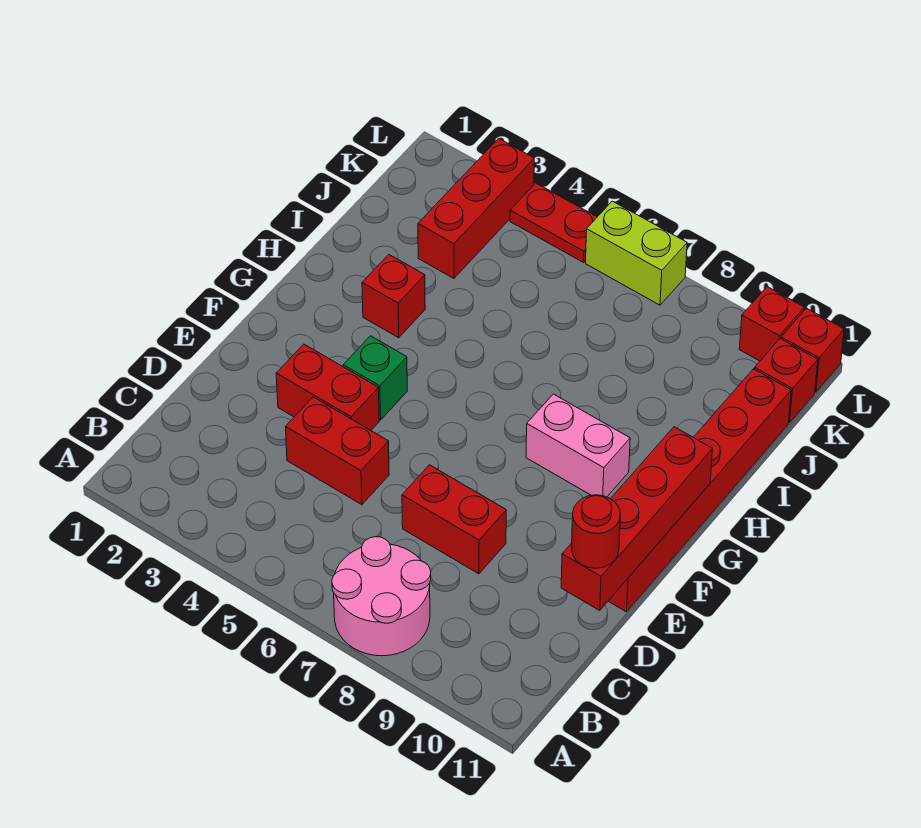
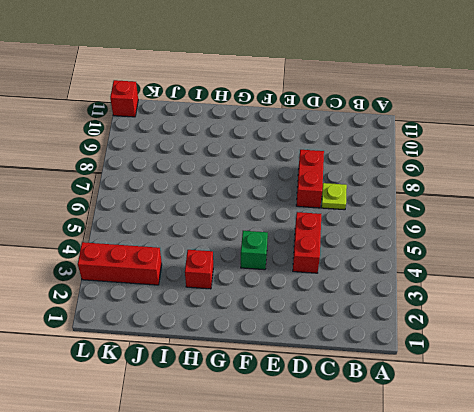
lime plate C7 level 1 -> none
none -> pink round brick A7:B8 level 1
none -> red brick E3:E4 level 1
none -> red brick E11:J11 level 1

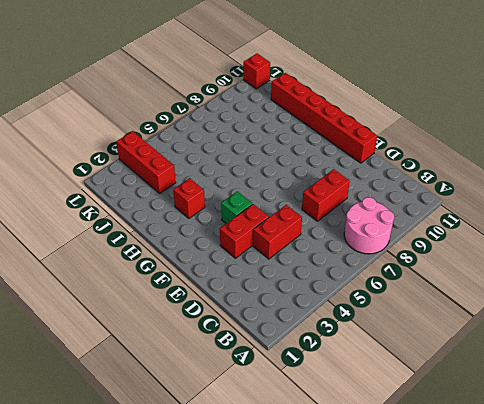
none -> pink brick G8:G9 level 1
none -> red brick K11 level 1
none -> red plate L4:L5 level 1

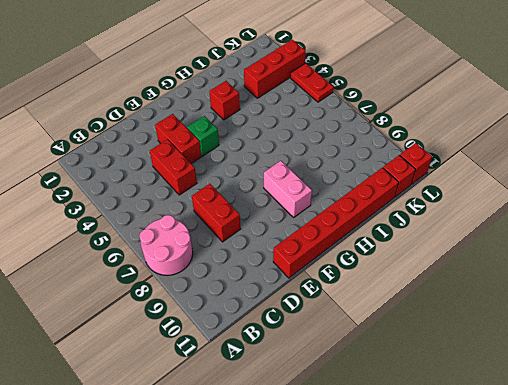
none -> lime brick L6:L7 level 1
none -> red brick L10 level 1
none -> red brick D11:G11 level 2

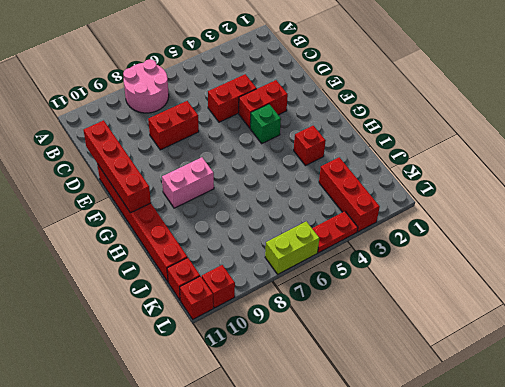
none -> red round brick D11 level 3

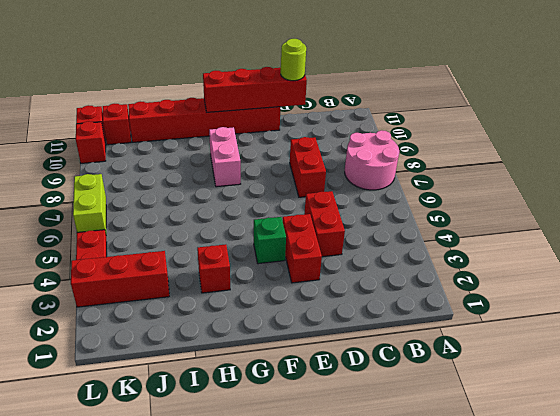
lime round brick D11 level 3 -> red round brick D11 level 3

